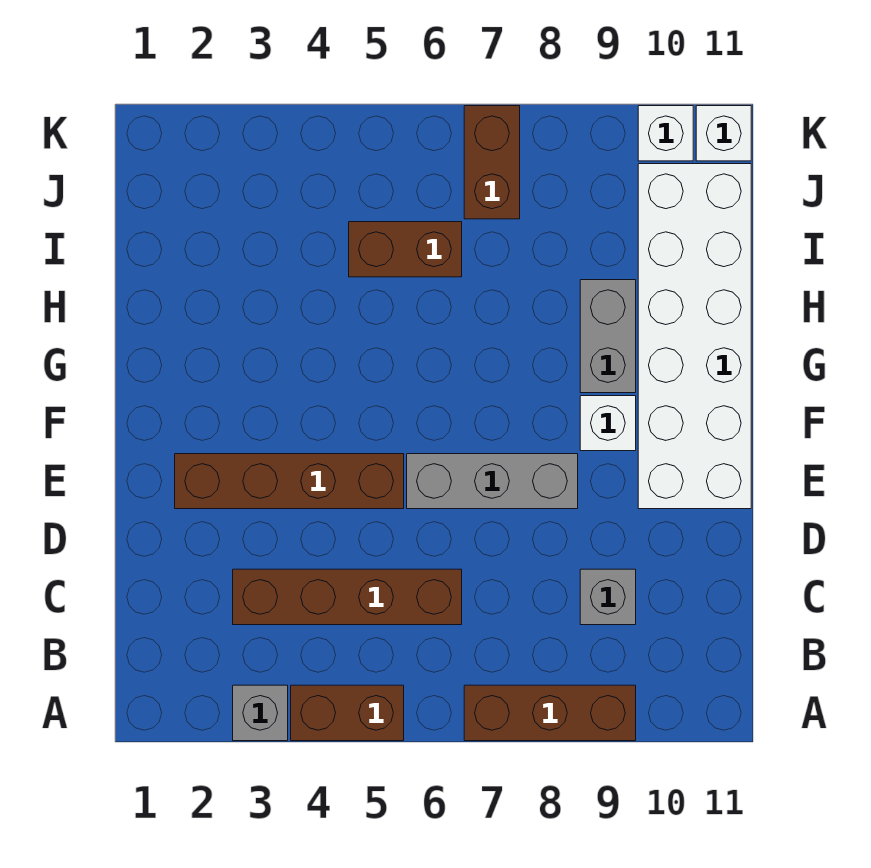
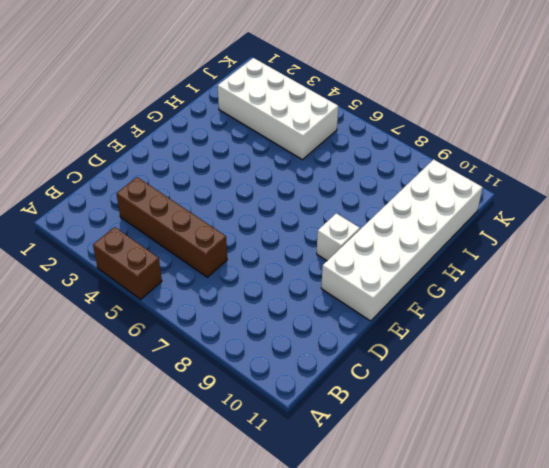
white brick I2:J5 level 1 -> brown brick I5:I6 level 1
none -> grey brick A3 level 1
none -> brown brick A7:A9 level 1
none -> grey brick C9 level 1

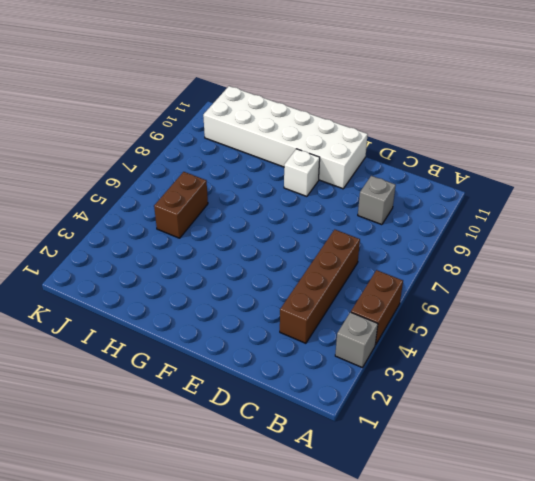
none -> brown brick A7:A9 level 1
none -> brown brick E2:E5 level 1
none -> grey brick E6:E8 level 1

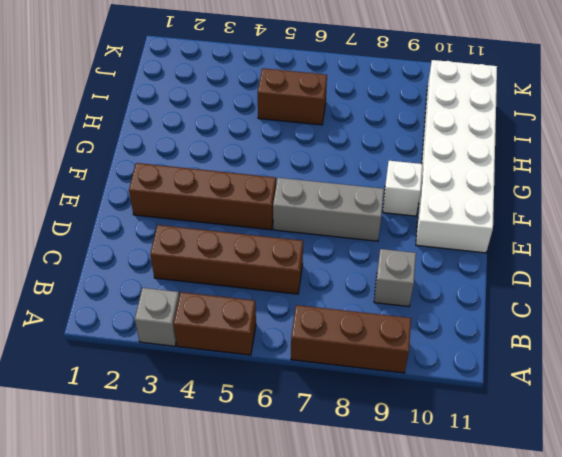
none -> grey brick G9:H9 level 1
none -> brown brick J7:K7 level 1
none -> white brick K10 level 1

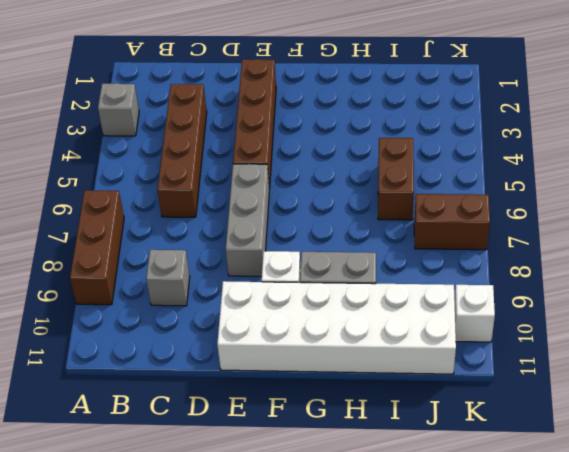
none -> brown brick A4:A5 level 1
none -> white brick K11 level 1

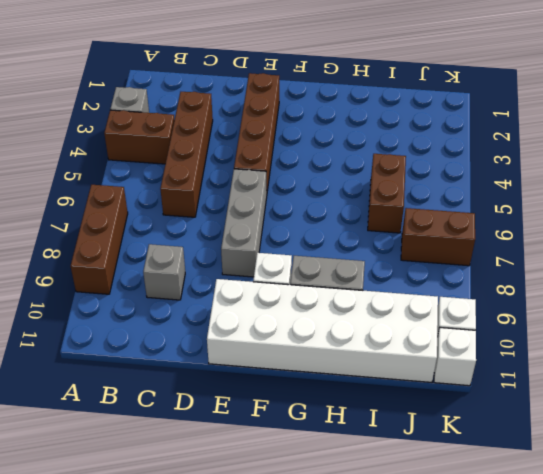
brown brick A4:B4 level 1 -> brown brick A4:A5 level 1

